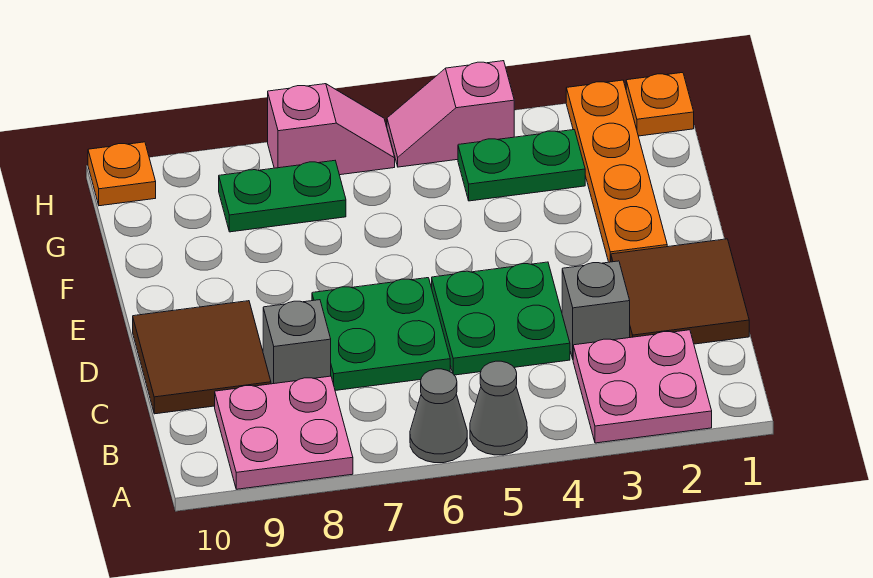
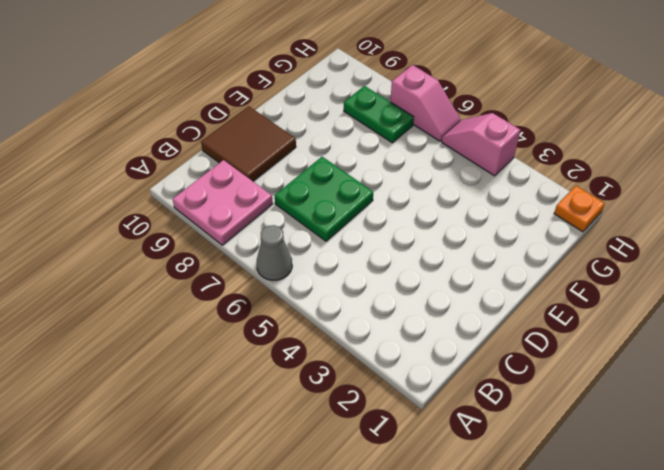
none -> pink plate A2:B3 level 1
none -> grey cone A5 level 1
none -> brown tile C1:D2 level 1

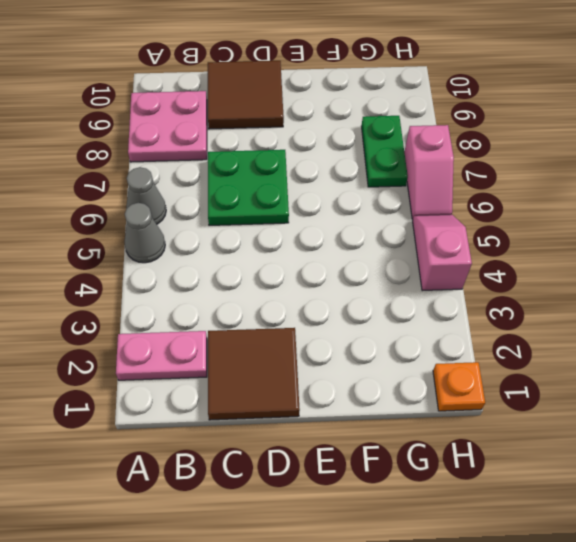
pink plate A2:B2 level 1 -> pink plate A2:B3 level 1
none -> grey brick C3 level 1
none -> green plate C4:D5 level 1
none -> grey brick C8 level 1

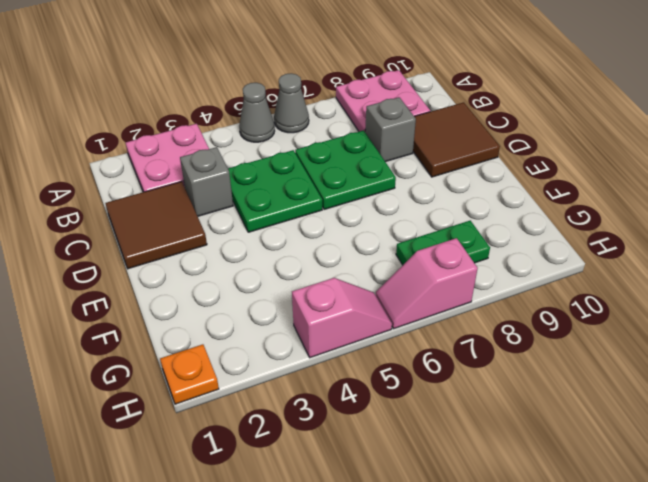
none -> orange plate E2:H2 level 1
none -> green plate G3:G4 level 1
none -> orange plate H10 level 1

